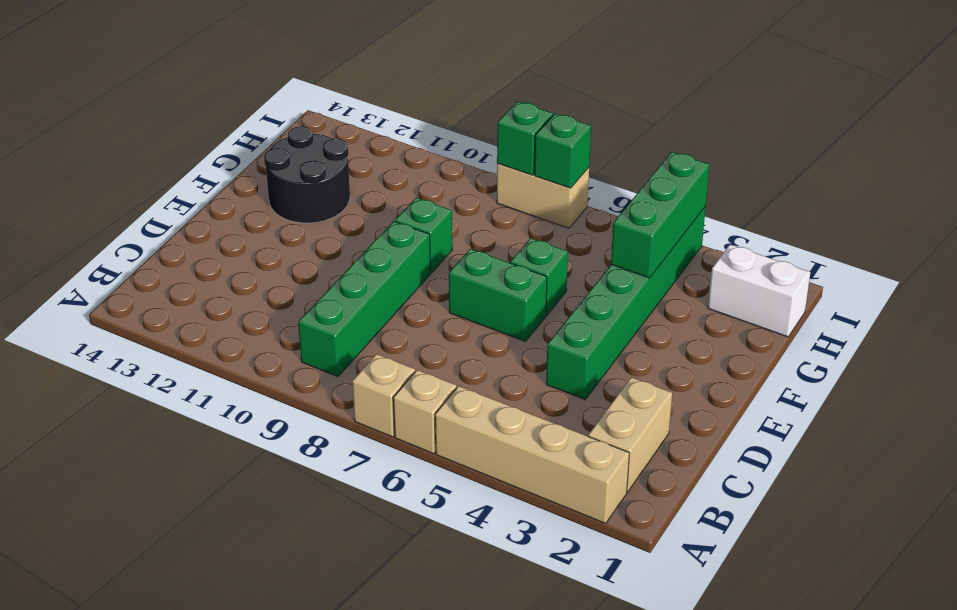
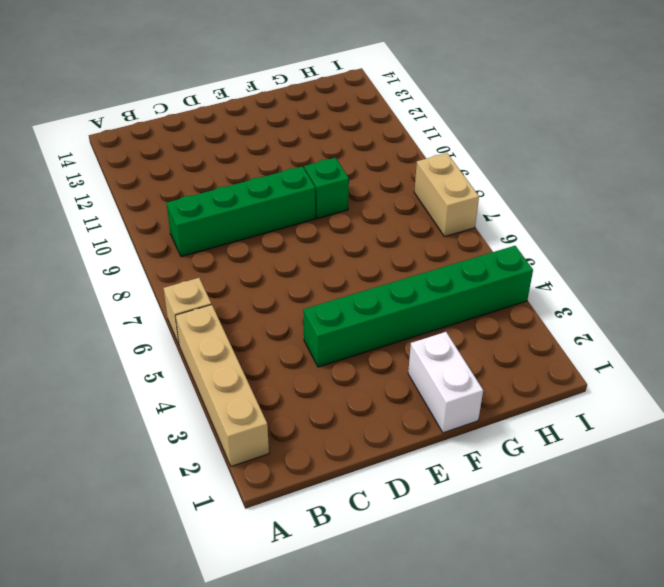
white brick F1:F2 level 1 -> white brick H1:H2 level 1
none -> tan brick A7 level 1
none -> tan brick B2:C2 level 1
none -> green brick E6:E7 level 1

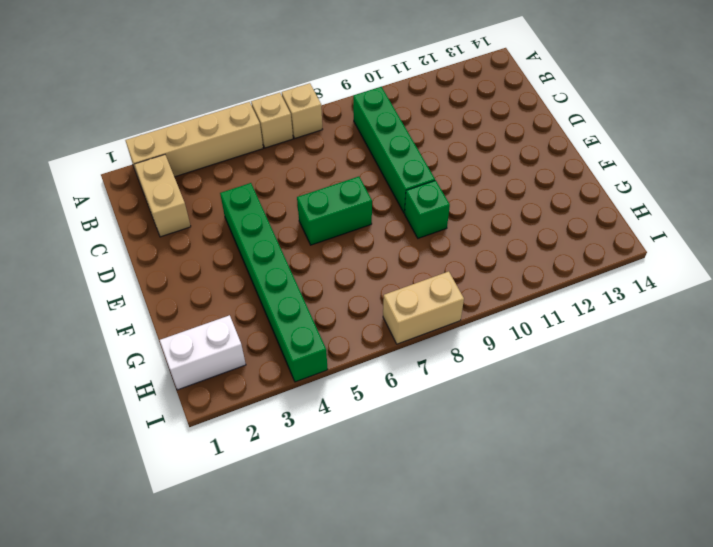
none -> green brick F6 level 1
none -> black round brick F12:G13 level 1
none -> green brick G4:I4 level 2

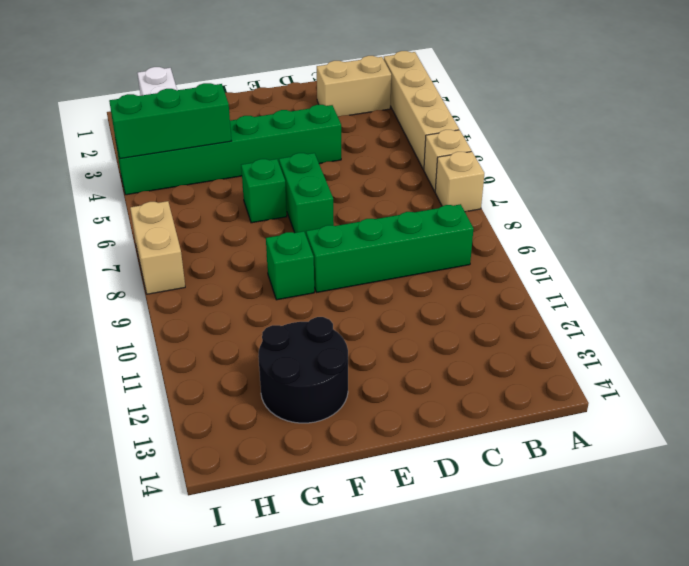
none -> green brick I7 level 2
none -> green brick I8 level 2

